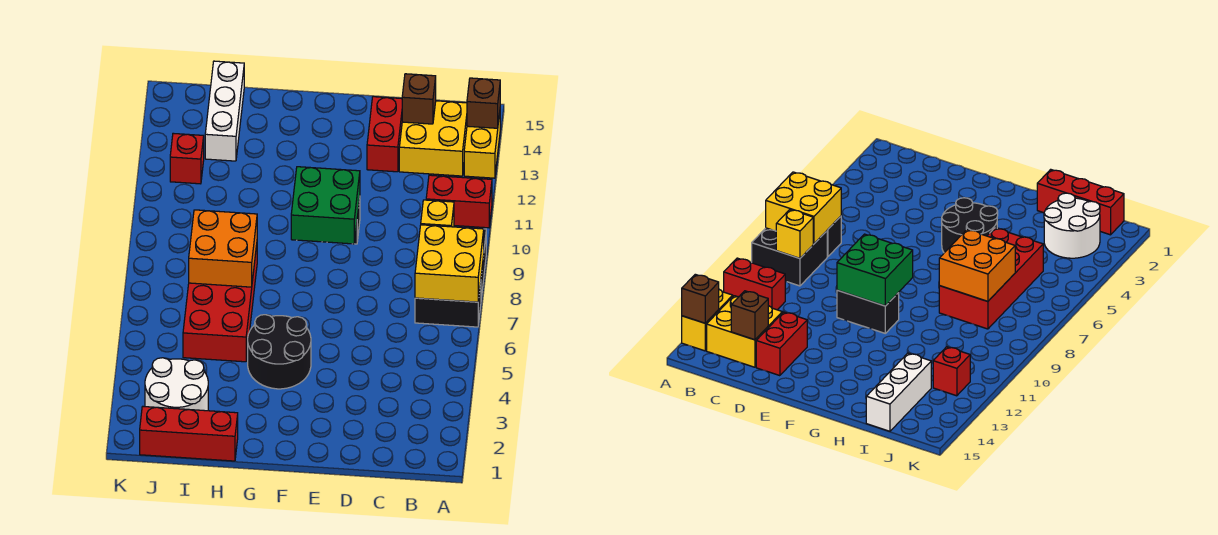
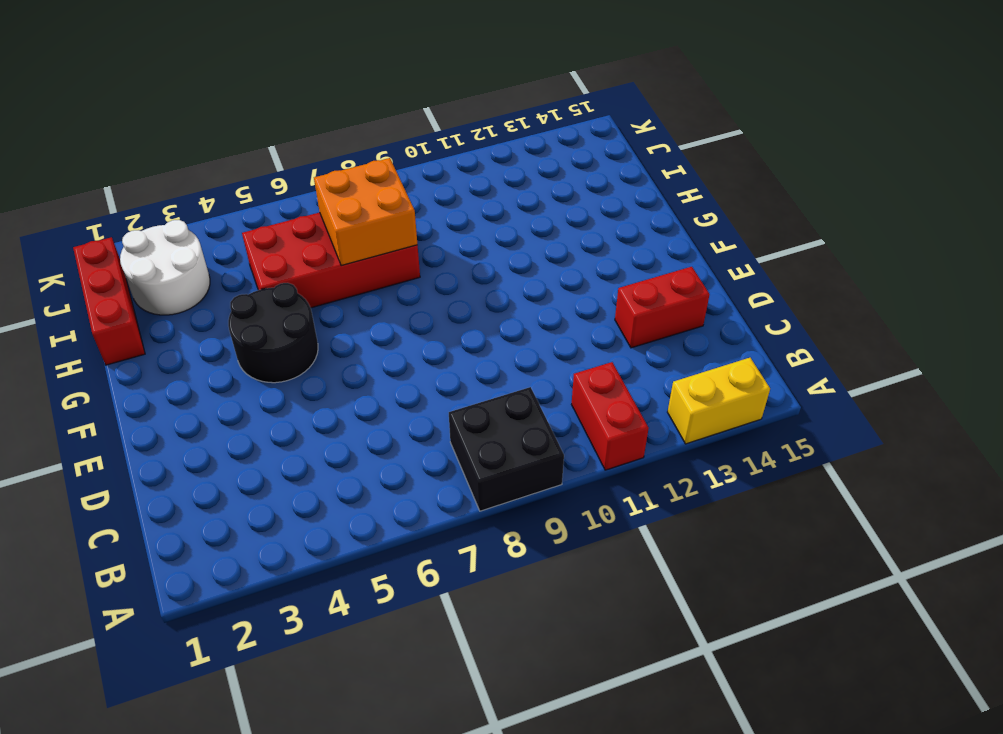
none -> black brick A7:B7 level 1
none -> yellow brick B13:C14 level 1
none -> black brick E10:F10 level 1

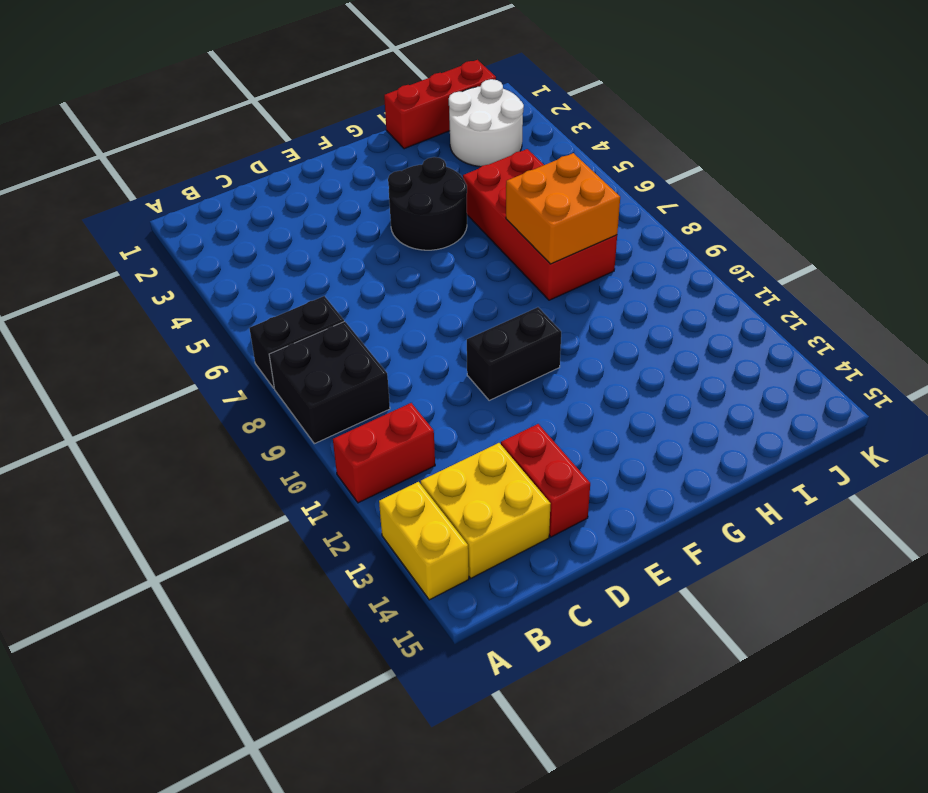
none -> white brick I13:I15 level 1
none -> red brick J12 level 1
none -> yellow brick A7:B8 level 2

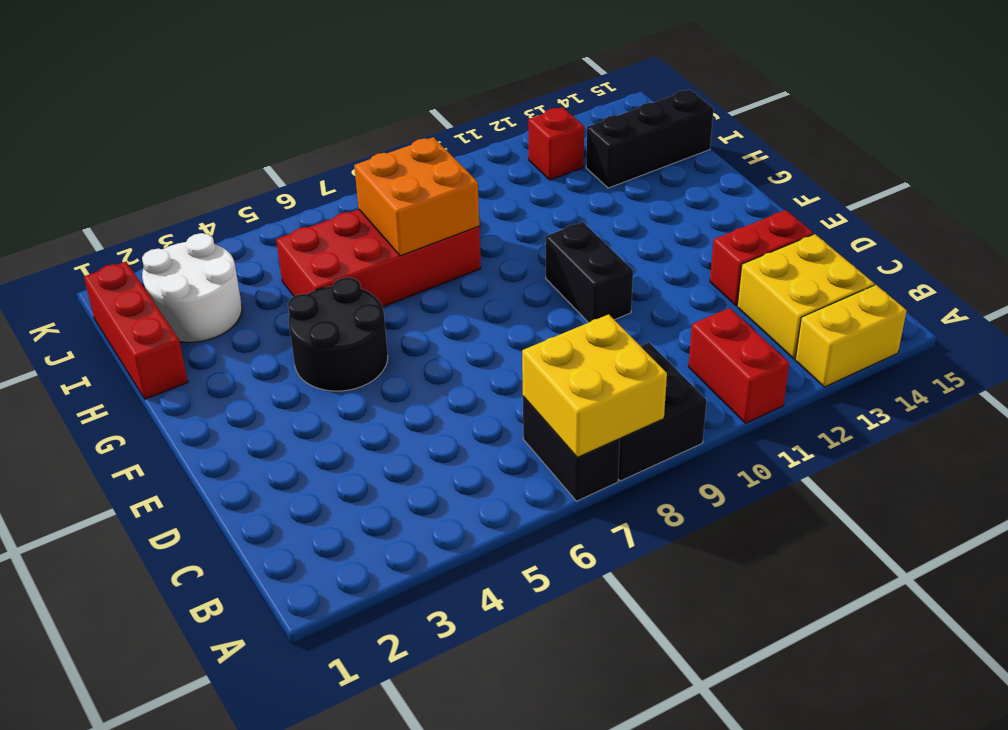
black brick I13:I15 level 1 -> white brick I13:I15 level 1
none -> brown brick A14 level 2
none -> yellow brick B9 level 2
none -> brown brick C14 level 2

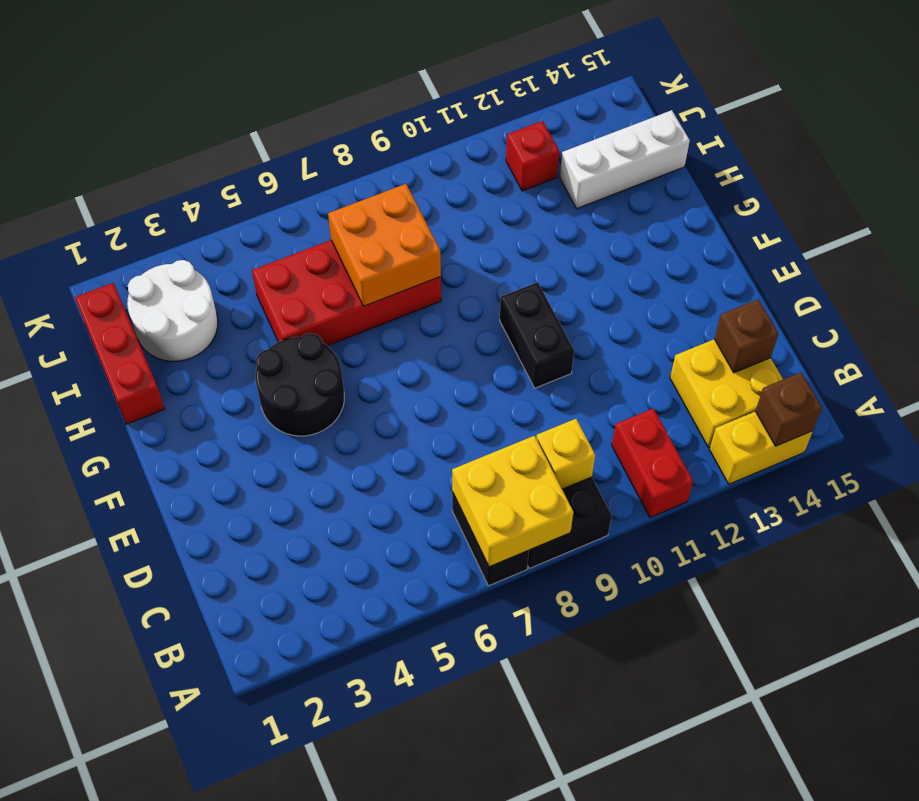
none -> red brick D13:D14 level 1
none -> green brick E9:F10 level 2

